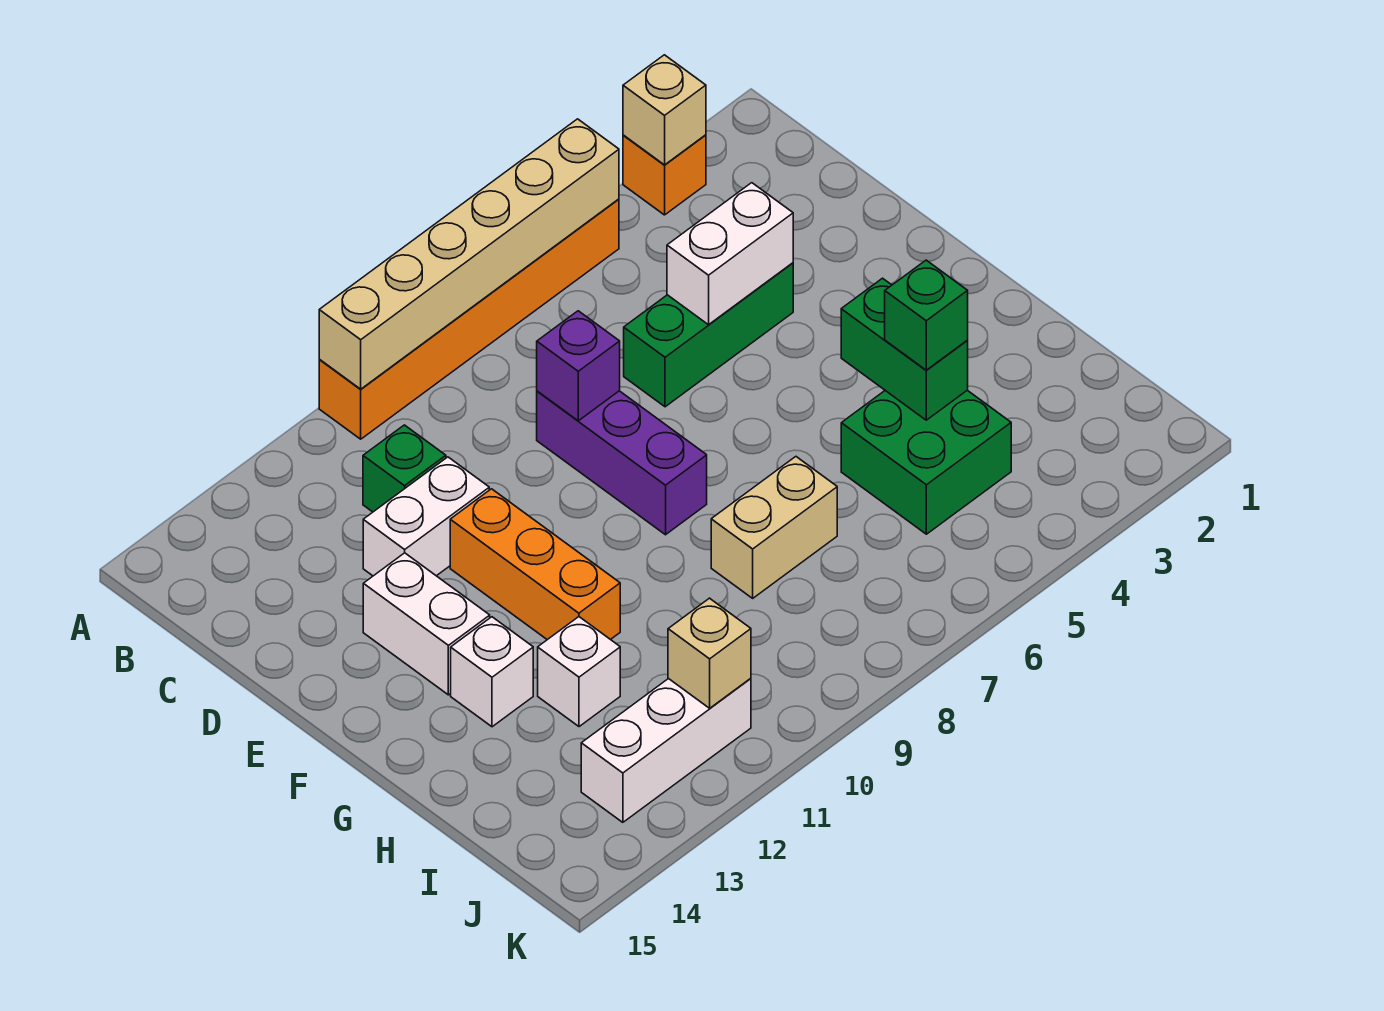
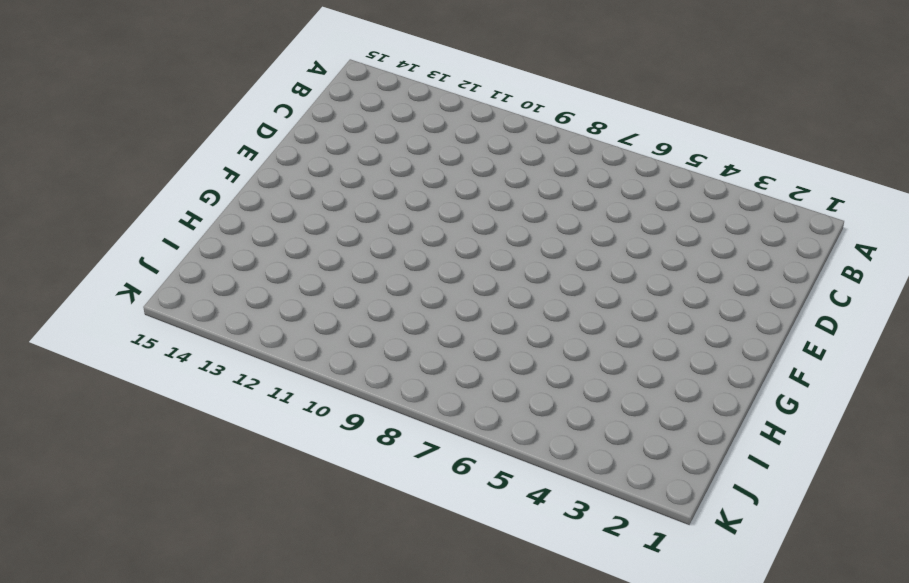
none -> orange brick A3 level 1
none -> orange brick A5:A10 level 1
none -> green brick C11 level 1

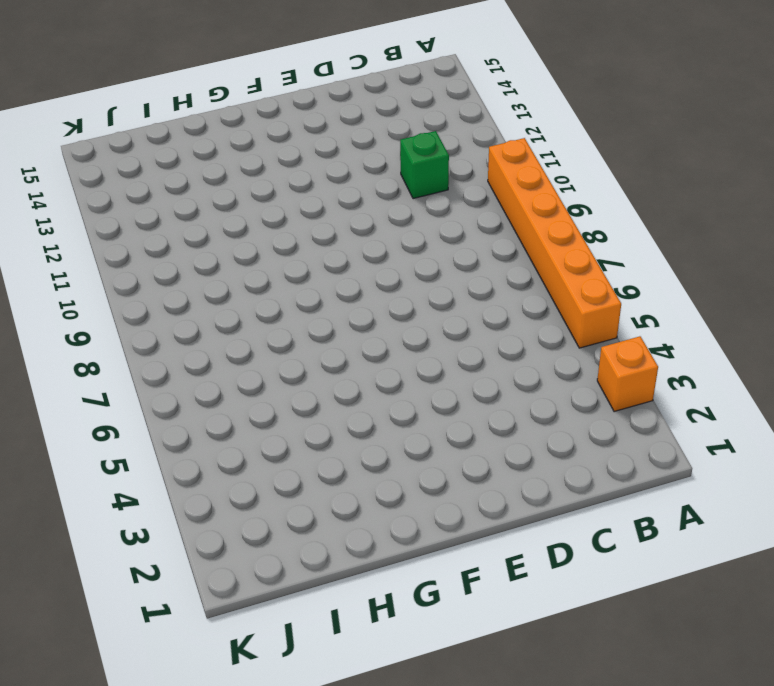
none -> green brick D4:D6 level 1
none -> purple brick D8:F8 level 1
none -> white brick D11:D12 level 1

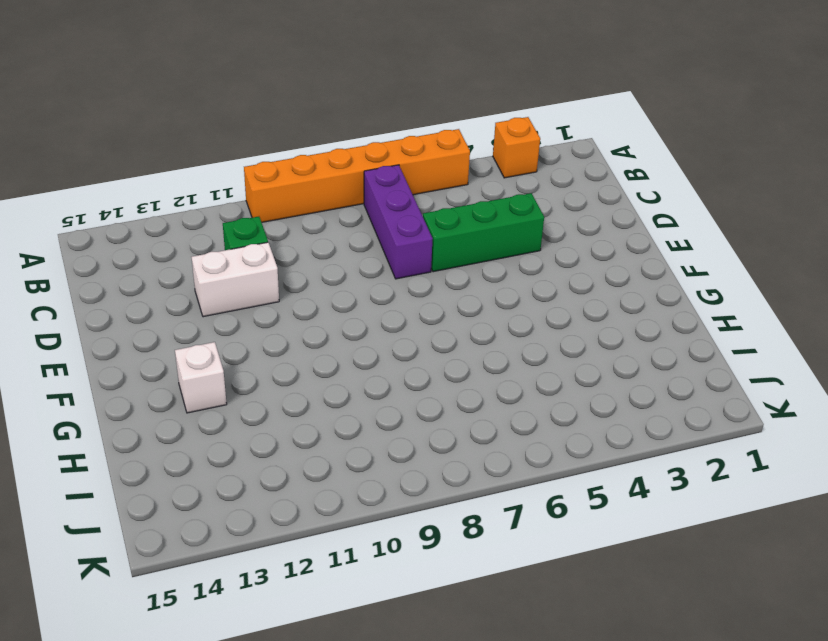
purple brick B7:D7 level 1 -> purple brick D8:F8 level 1
none -> orange brick E11:G11 level 1
none -> white brick E13:F13 level 1
none -> green brick H4:I5 level 1

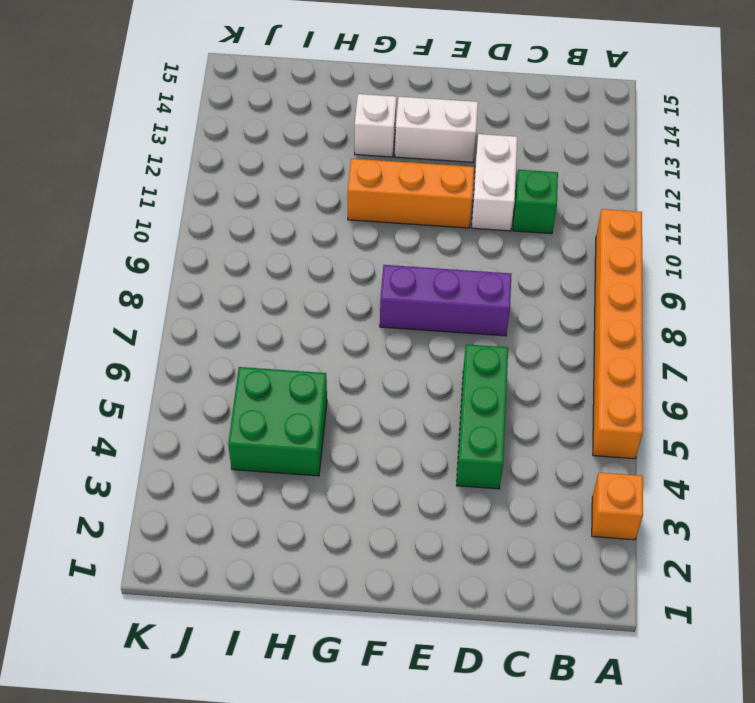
none -> tan brick H7:H8 level 1
none -> white brick H12 level 1
none -> white brick J11:J13 level 1

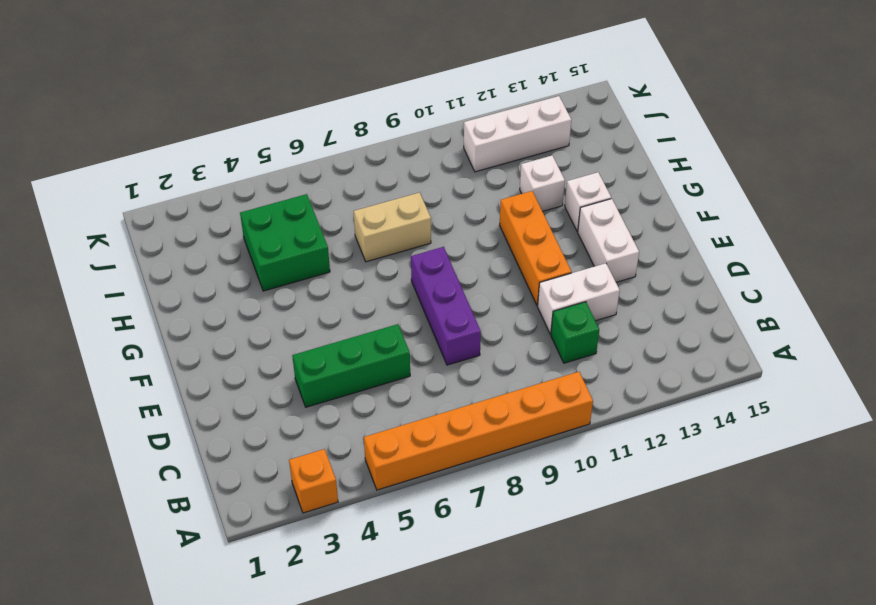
none -> tan brick A3 level 2
none -> tan brick A5:A10 level 2
none -> white brick D4:D5 level 2

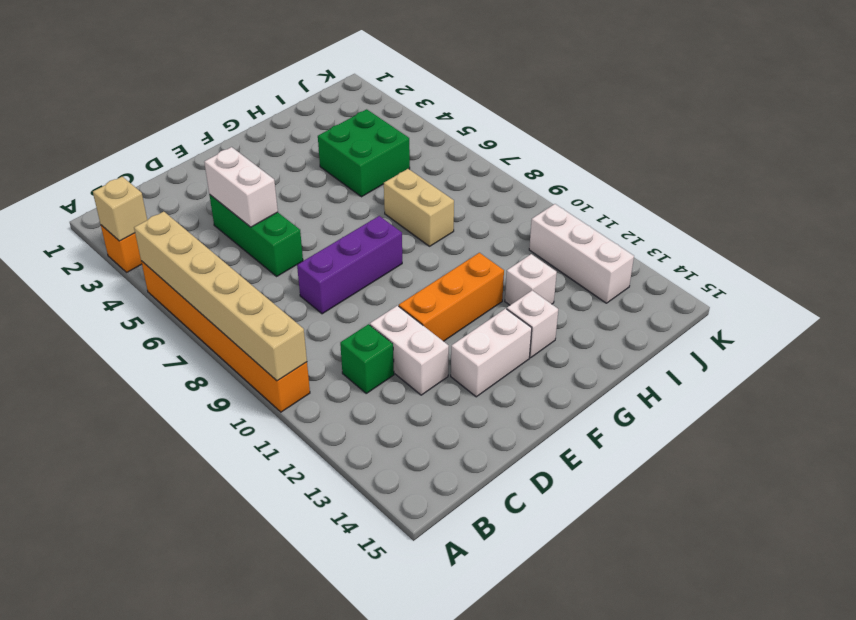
none -> purple brick D8 level 2
none -> green brick G4:H4 level 2
none -> tan brick J11 level 2

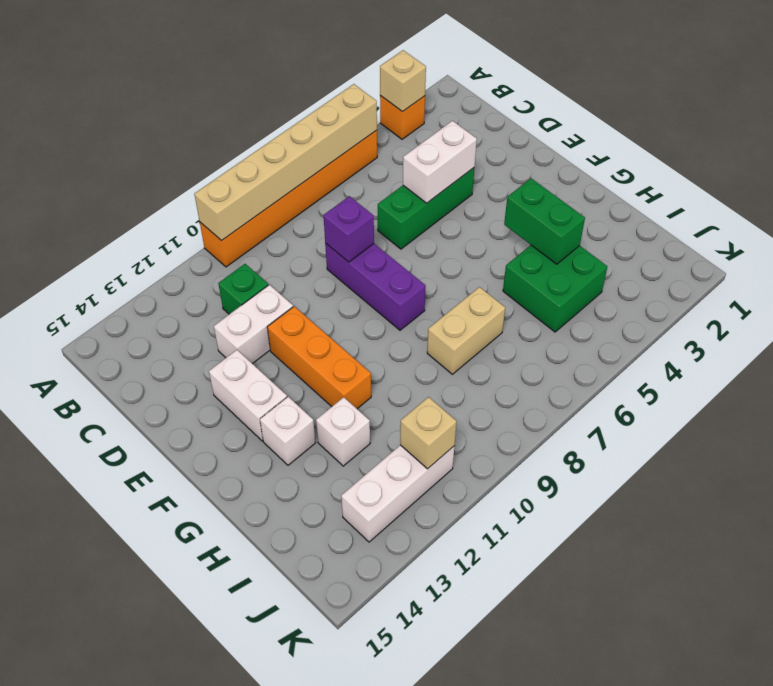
none -> green brick H4 level 3

